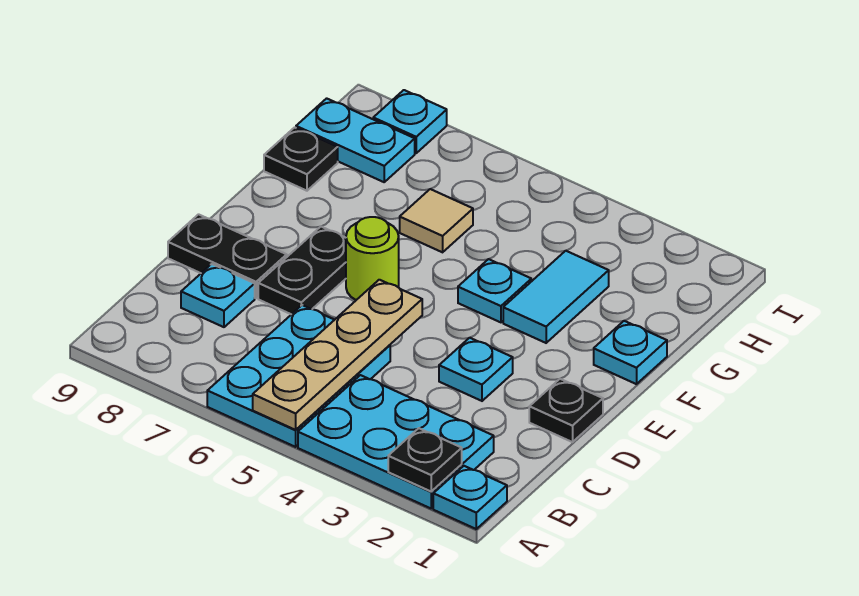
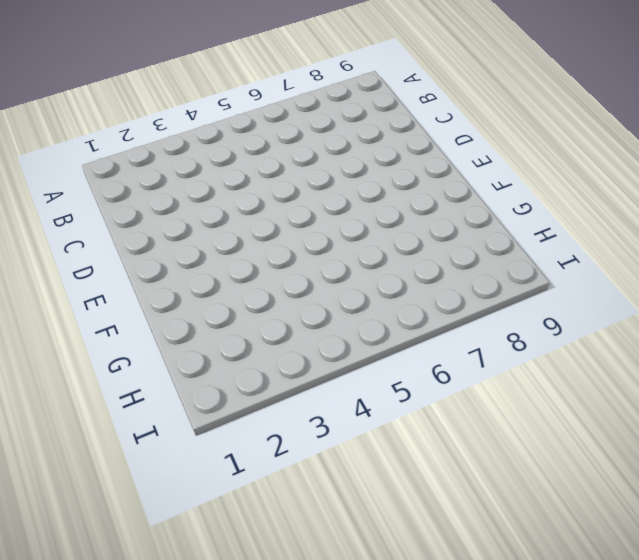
none -> cyan plate A1 level 1
none -> cyan plate A2:B4 level 1
none -> cyan plate A5:C6 level 1

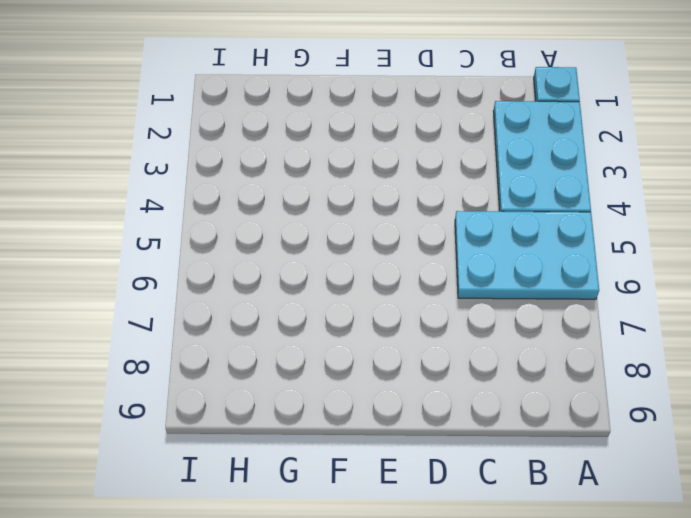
none -> cyan plate C8 level 1
none -> black plate D1 level 1
none -> cyan plate D3 level 1

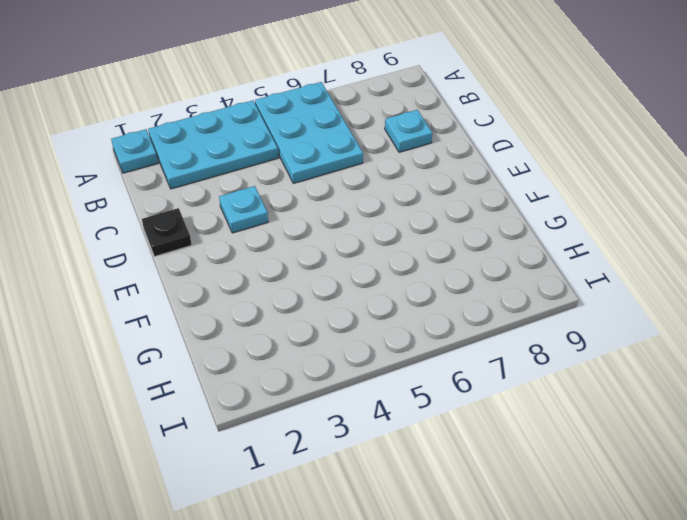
none -> black plate D7:E7 level 1
none -> black plate D8:D9 level 1
none -> lime round brick E6 level 1

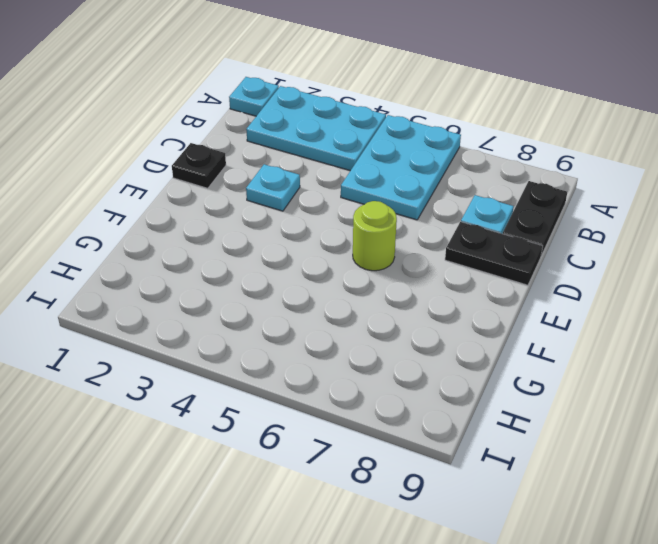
black plate B9:C9 level 1 -> black plate D7:E7 level 1
none -> cyan plate F1 level 1
none -> cyan tile F3:G3 level 1
none -> cyan plate F4 level 1

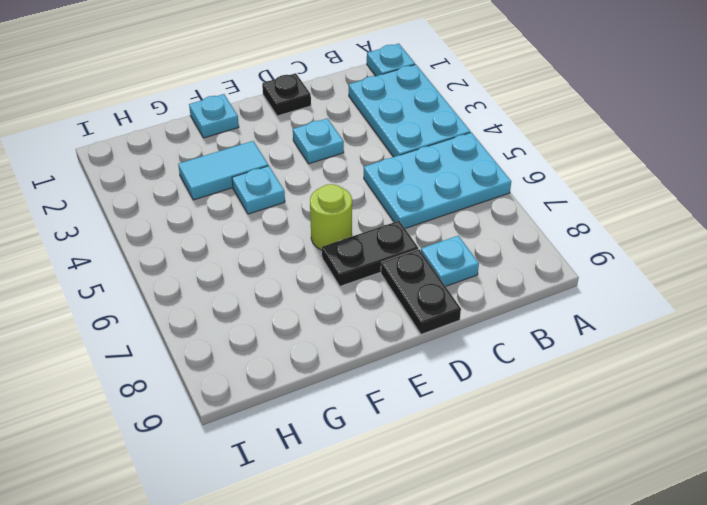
none -> tan tile G6 level 1
none -> black plate G9 level 1
none -> cyan plate H8:H9 level 1

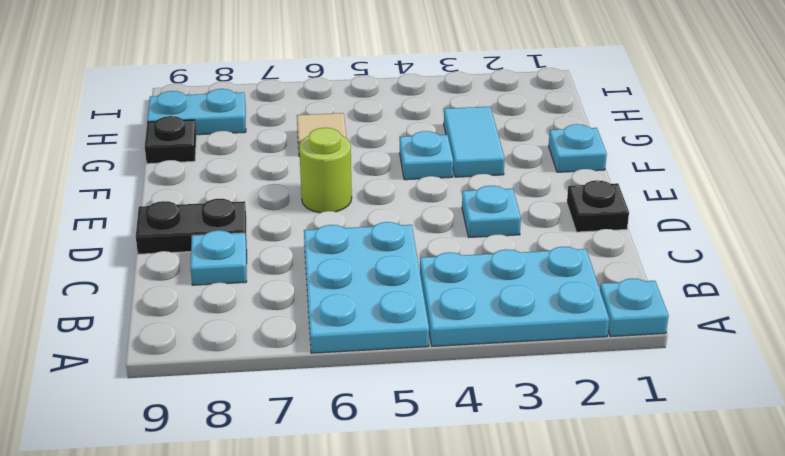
none -> black plate D7:E7 level 1
none -> cyan plate I8 level 1
none -> black plate A2 level 2

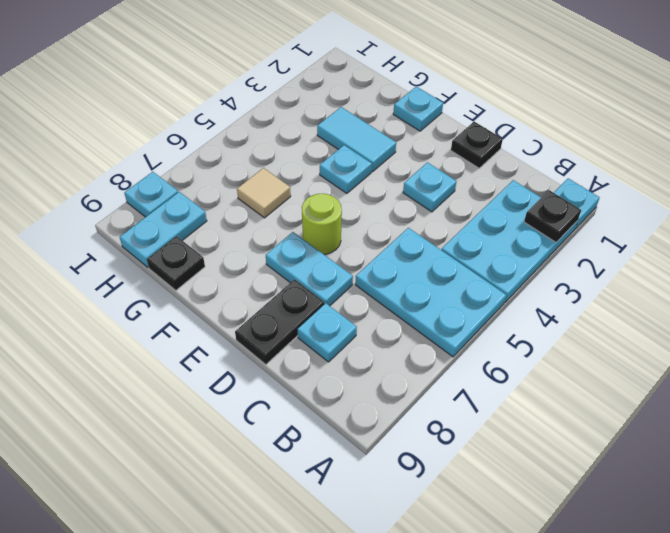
cyan plate D7:E7 level 1 -> black plate D7:E7 level 1
none -> tan plate A5:D5 level 2

